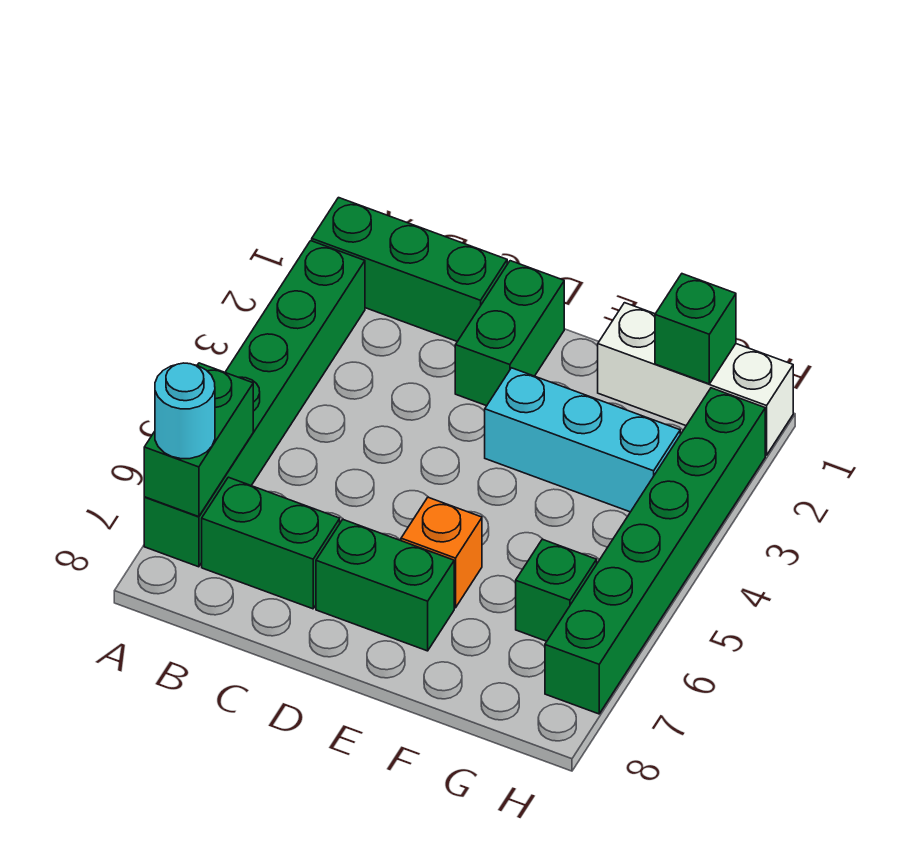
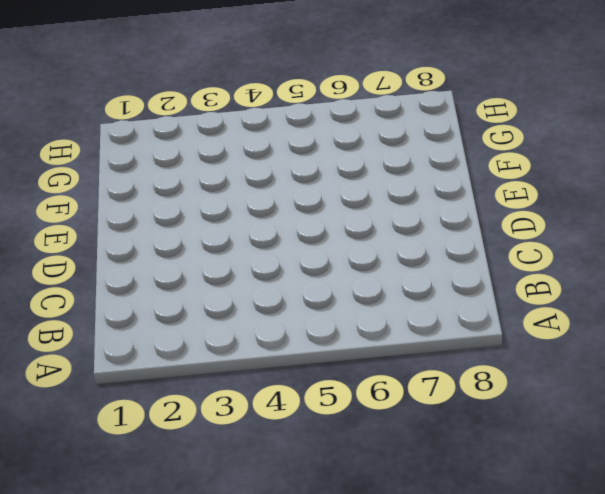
none -> green brick A1:C1 level 1
none -> green brick A2:A7 level 1
none -> green brick B7:C7 level 1

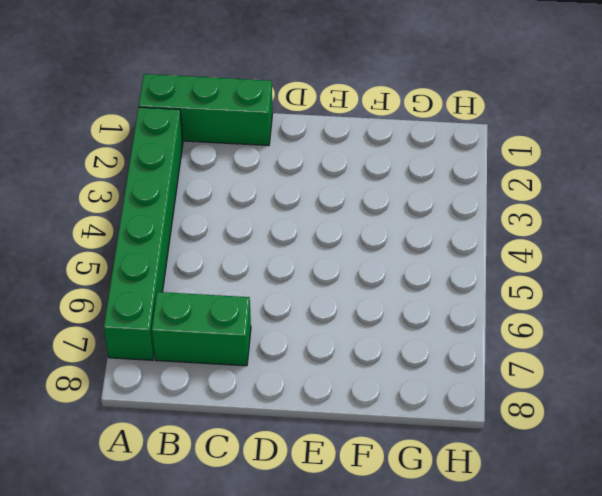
none -> green brick D1:D2 level 1
none -> green brick D7:E7 level 1
none -> cyan brick E3:G3 level 1

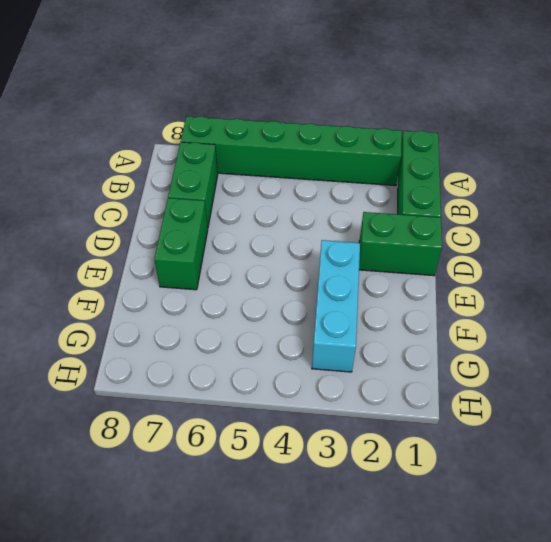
none -> orange brick E6 level 1
none -> white brick F1:H1 level 1
none -> green brick G6 level 1

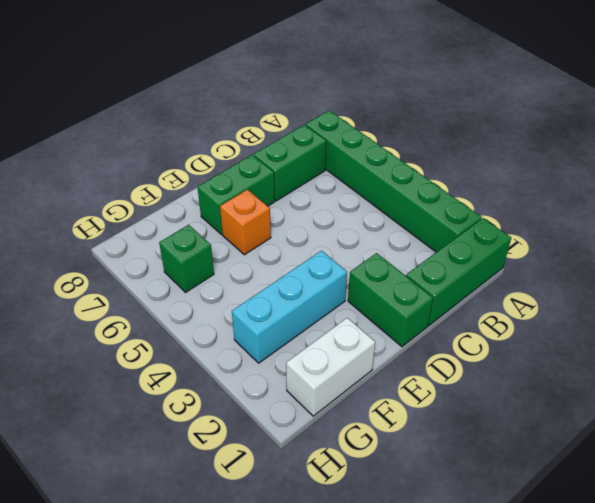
white brick F1:G1 level 1 -> white brick F1:H1 level 1
none -> green brick H2:H7 level 1
none -> green brick A6:A7 level 2
none -> green brick G1 level 2

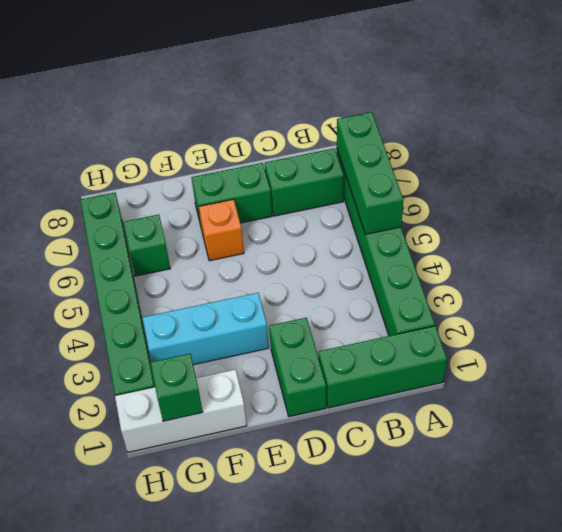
green brick A5:A7 level 2 -> green brick A6:A7 level 2
none -> cyan round brick A7 level 3

